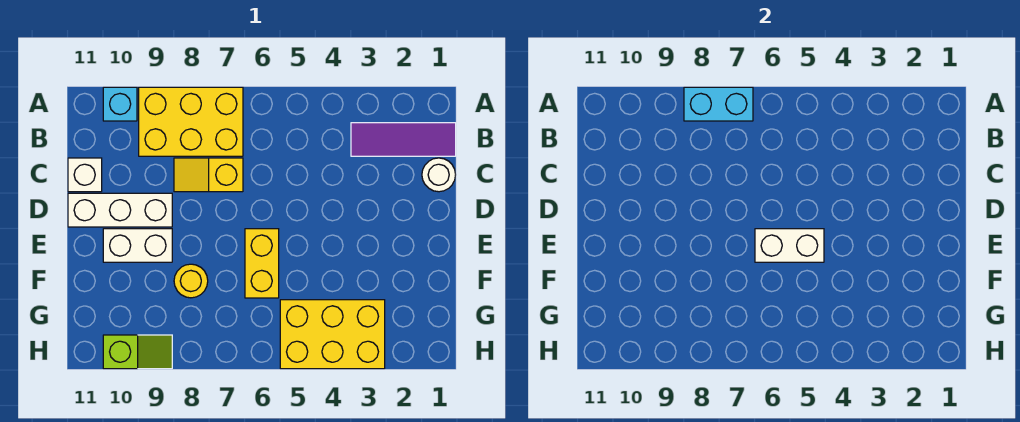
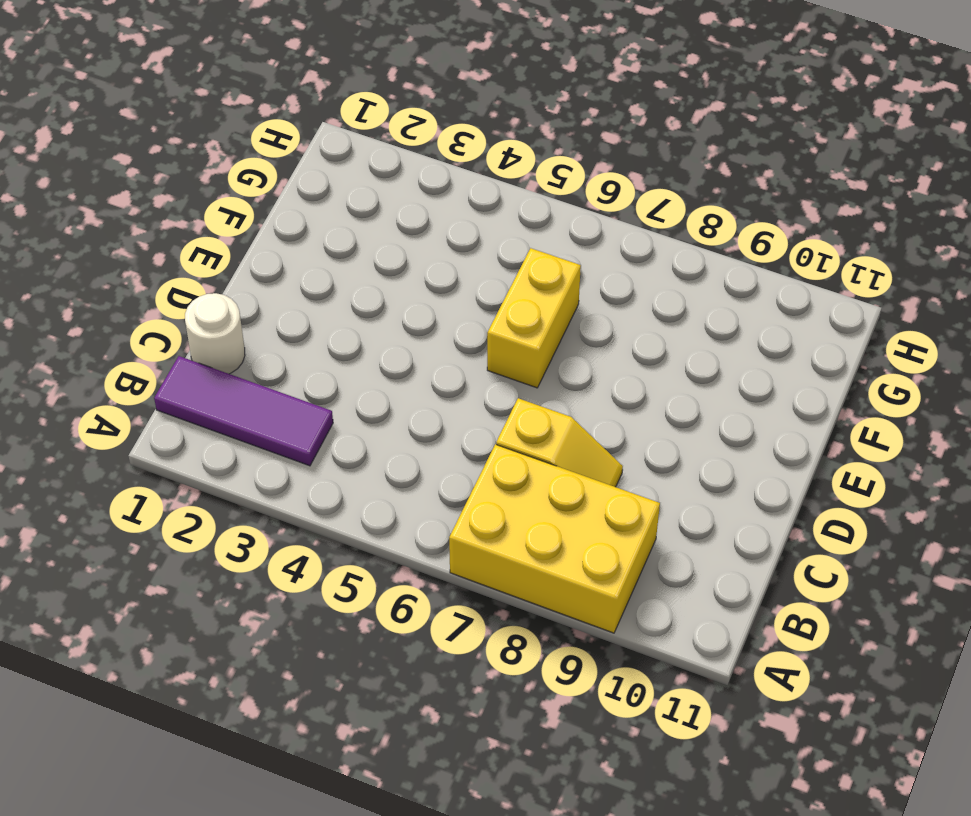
none -> cyan brick A10 level 1
none -> white brick C11 level 1
none -> white brick D9:D11 level 1

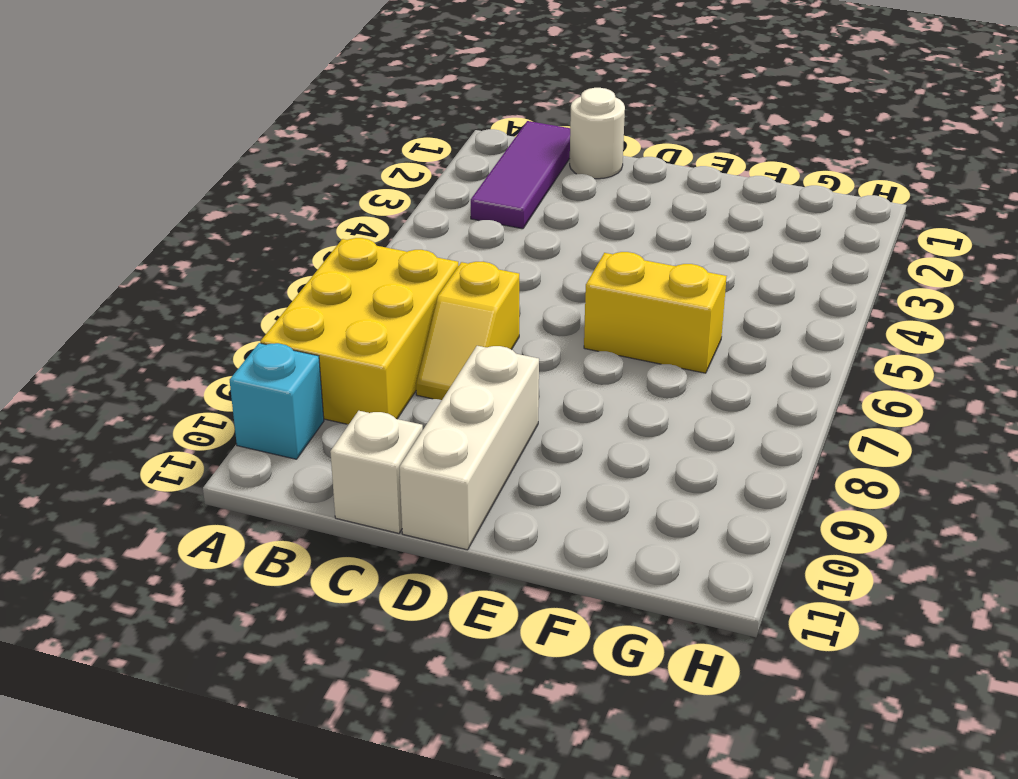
none -> white brick E9:E10 level 1
none -> yellow round brick F8 level 1
none -> yellow brick G3:H5 level 1

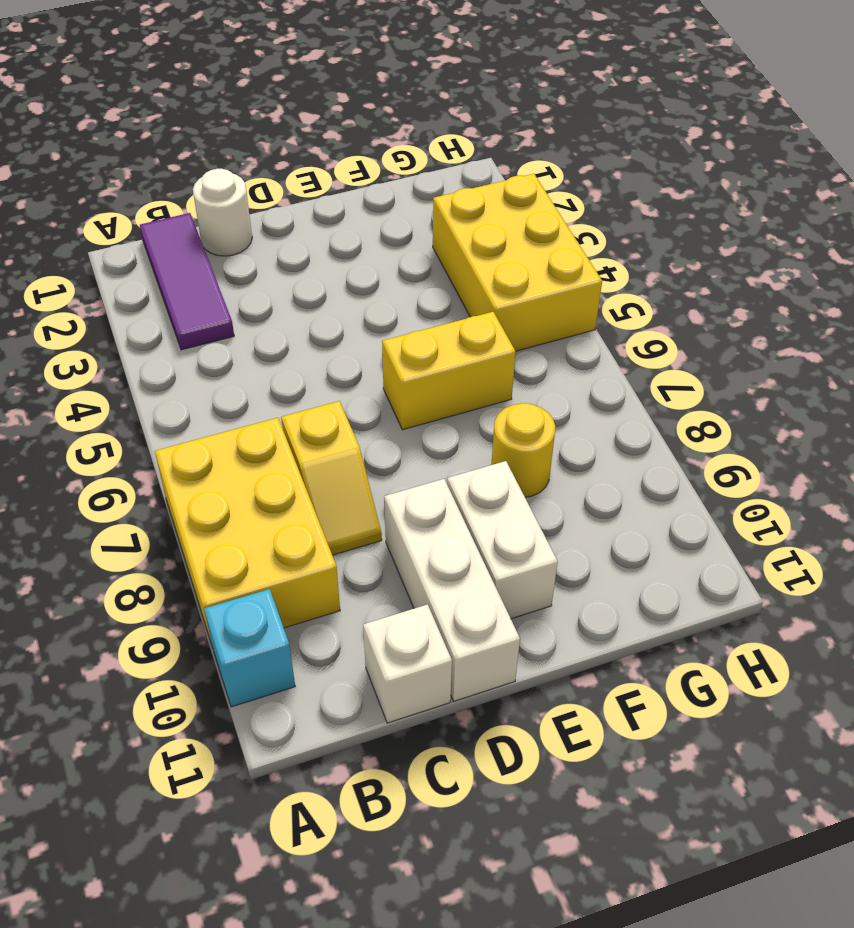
none -> lime slope H9:H10 level 1 top 10
none -> cyan brick A7:A8 level 2
none -> white brick E5:E6 level 2

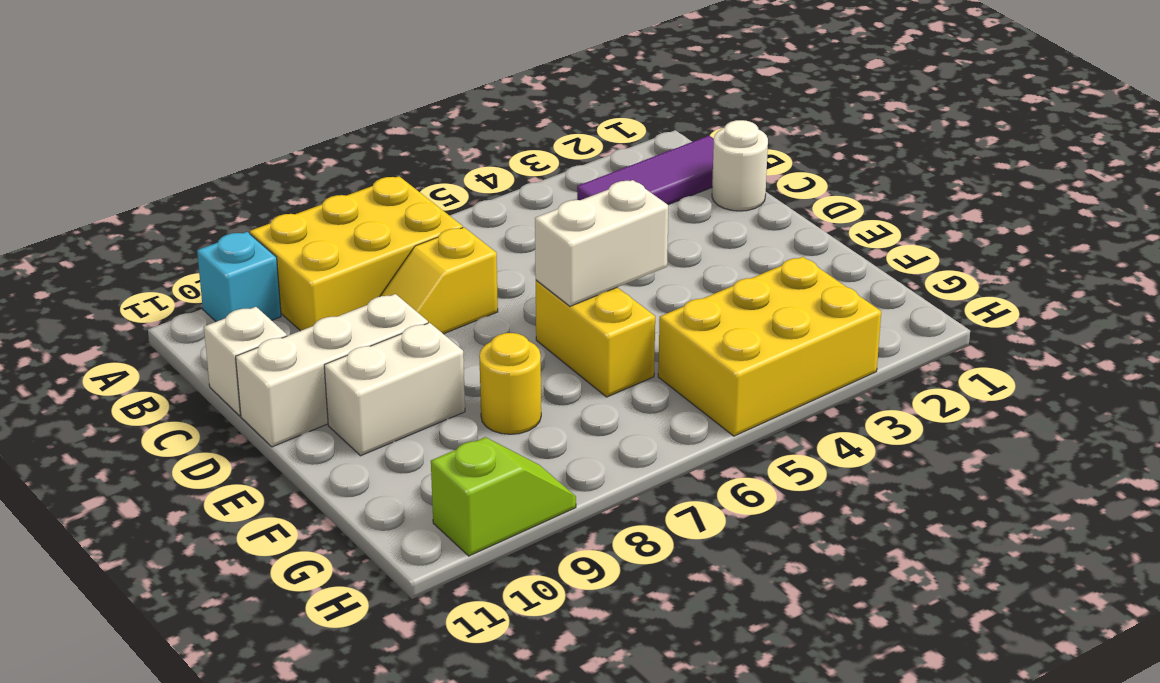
none -> cyan brick A7:A8 level 2

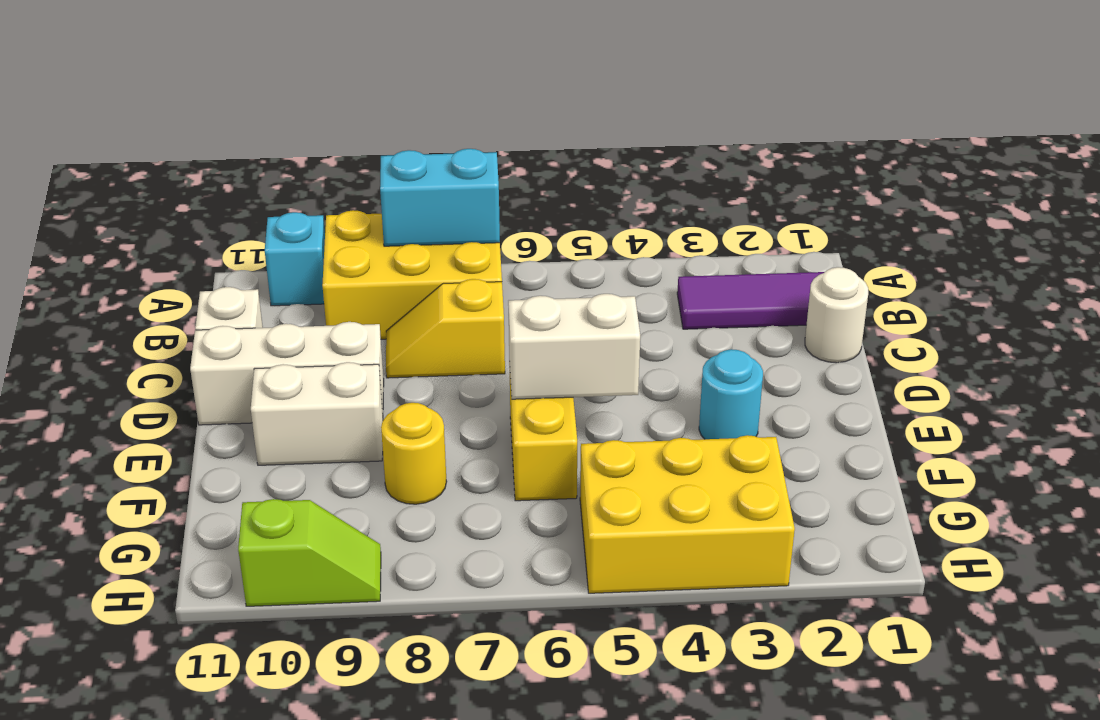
cyan round brick E3 level 1 -> none

